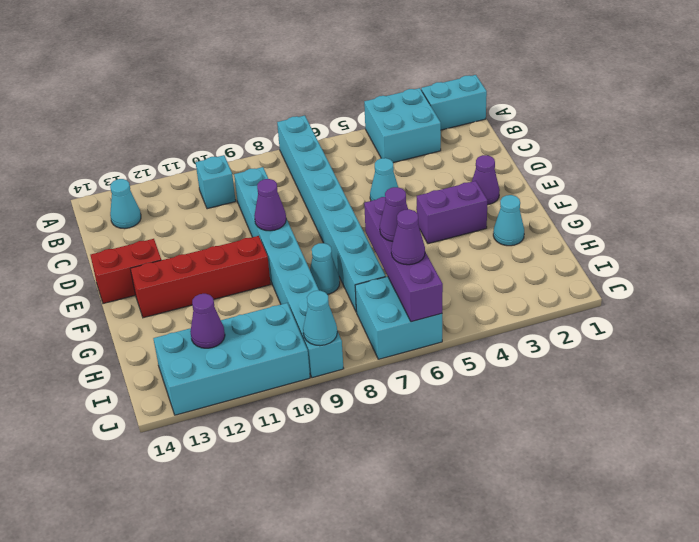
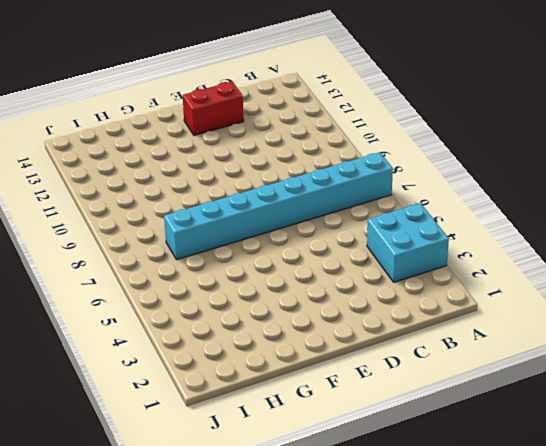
red brick D13:E13 level 1 -> red brick E13:E14 level 1
none -> cyan brick A1:A2 level 1
none -> cyan brick B10 level 1
none -> cyan cone B13 level 1

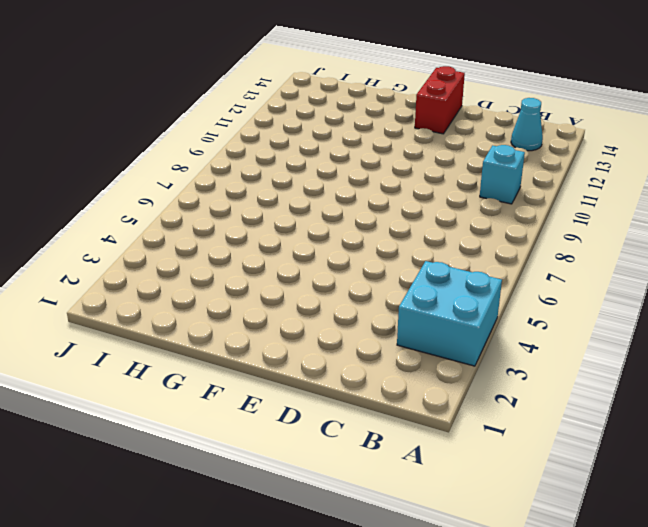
none -> cyan brick A1:A2 level 1
none -> cyan brick A7:H7 level 1
none -> cyan brick C9:J9 level 1

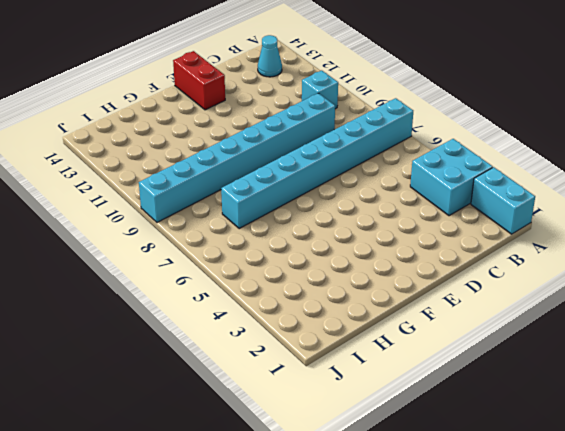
none -> cyan cone D5 level 1
none -> purple cone E2 level 1
none -> purple brick F3:F4 level 1

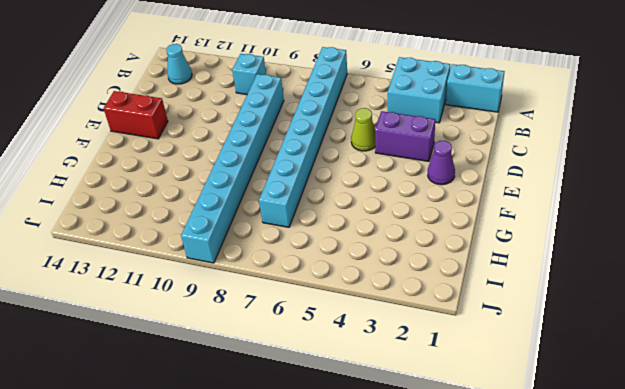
purple brick D3:D4 level 1 -> purple brick F3:F4 level 1
lime cone D5 level 1 -> cyan cone D5 level 1
none -> red brick F10:F13 level 1
none -> cyan cone G2 level 1
none -> cyan cone G8 level 1

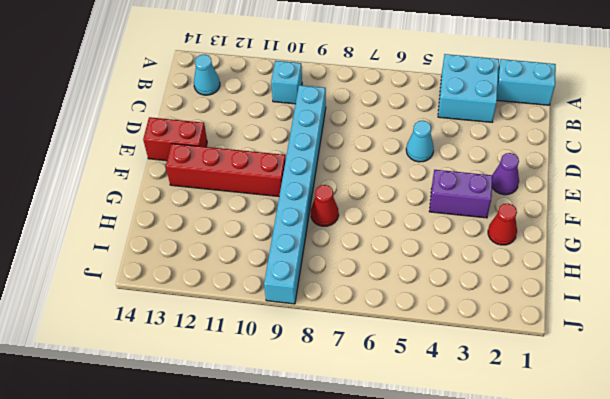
red cone G2 level 1 -> cyan cone G2 level 1
red cone G8 level 1 -> cyan cone G8 level 1
none -> cyan brick A7:H7 level 1
none -> cyan brick I6:J7 level 1
none -> cyan brick I10:J13 level 1

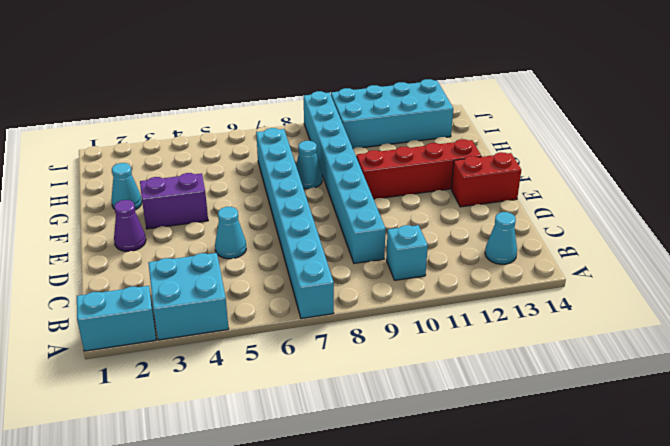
none -> cyan brick I6:J7 level 1
none -> purple cone E9 level 2
none -> purple brick G6:J6 level 2

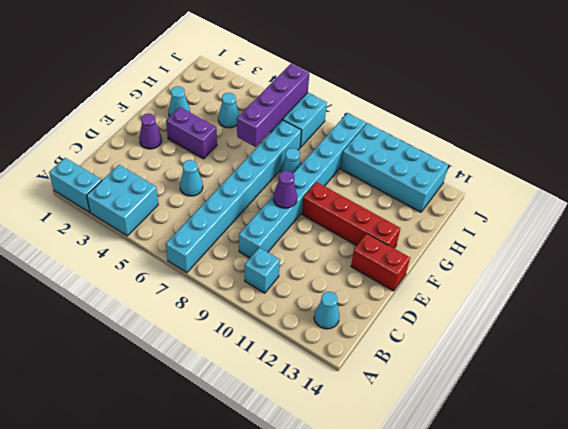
cyan cone H4 level 1 -> cyan cone J9 level 2
none -> purple cone I12 level 2
none -> purple cone H6 level 3
none -> purple cone I6 level 3

